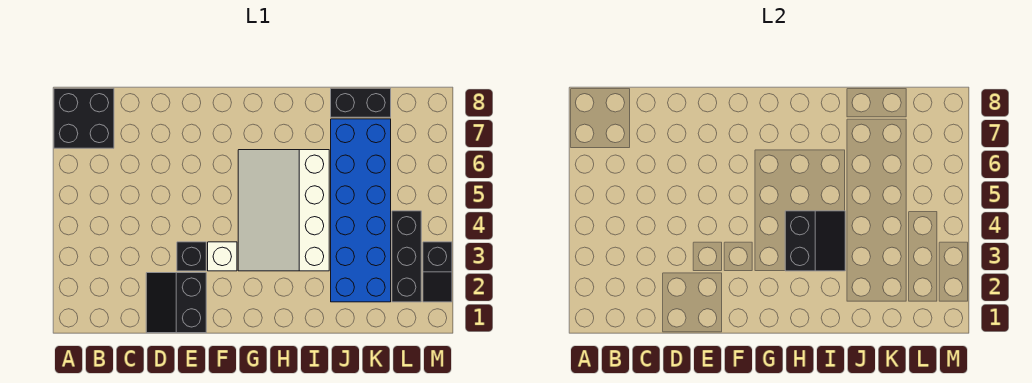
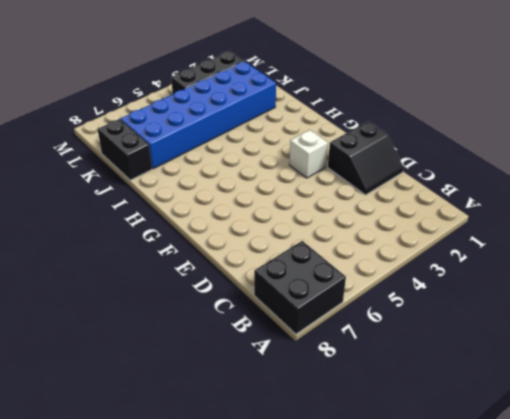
none -> black brick E3 level 1
none -> white slope G3:I6 level 1 top I

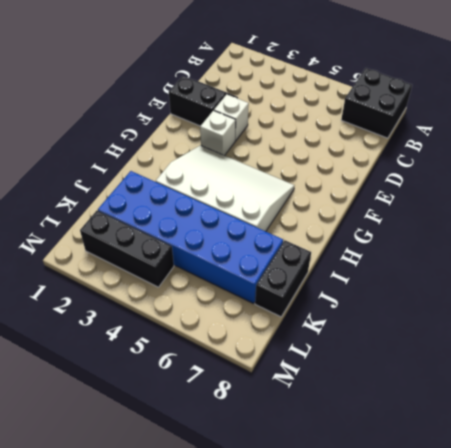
white brick E3 level 1 -> black brick E3 level 1
none -> black slope M2:M3 level 1 top 3
none -> black slope H3:I4 level 2 top H

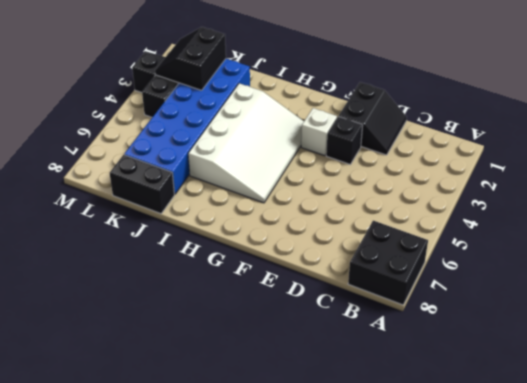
black slope K2:L3 level 2 top K -> black slope H3:I4 level 2 top H

